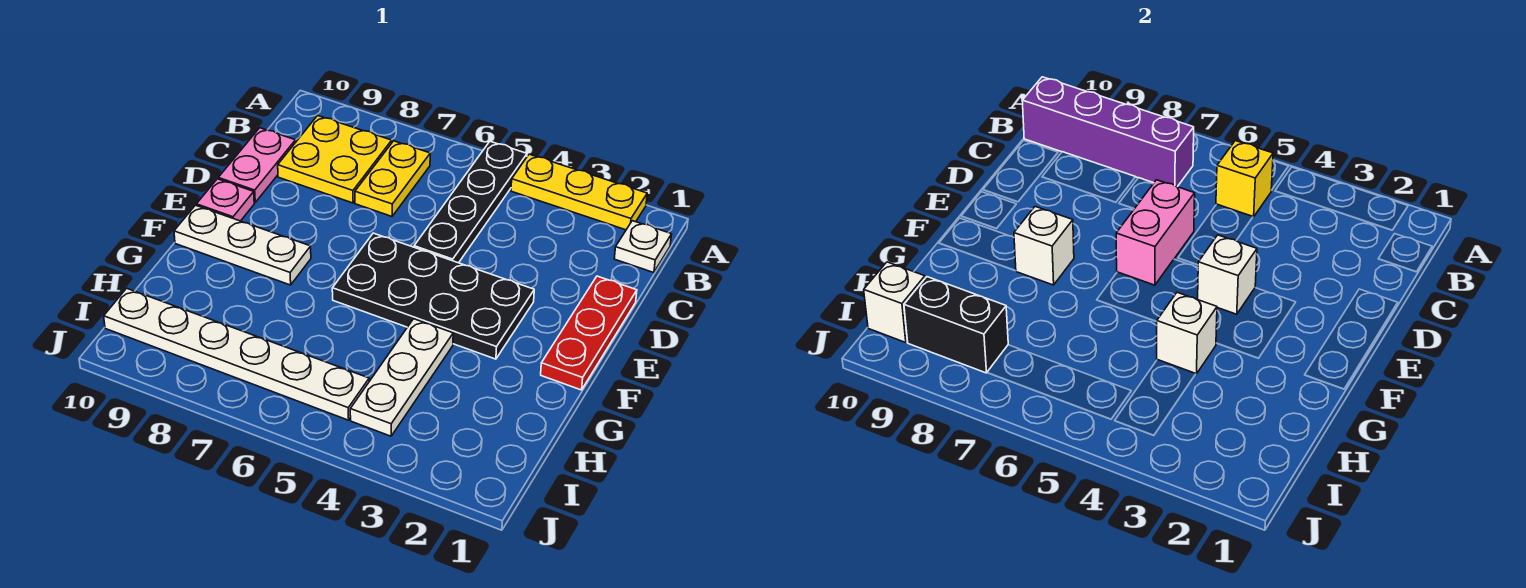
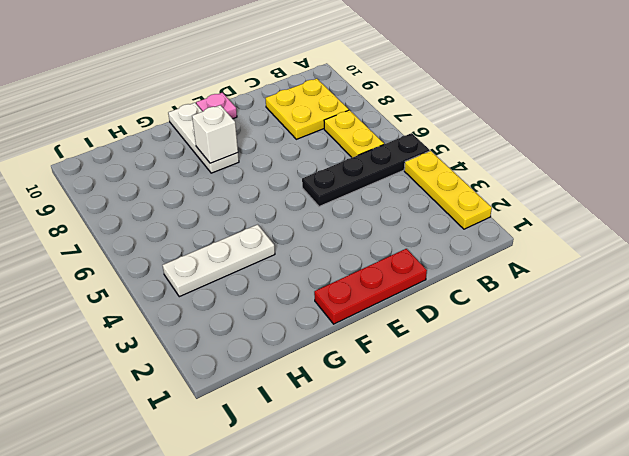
yellow plate B6:B7 level 1 -> yellow plate B7:C7 level 1
none -> white plate B1 level 1
none -> pink plate C10:D10 level 1
none -> black plate E3:F6 level 1

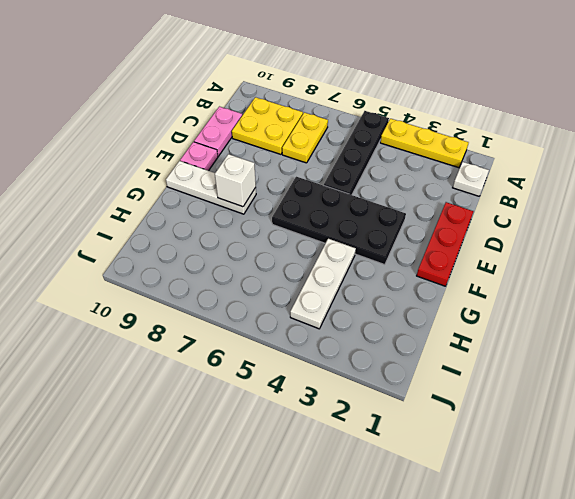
none -> white plate I5:I10 level 1
none -> yellow brick B5 level 2
none -> purple brick B7:B10 level 2

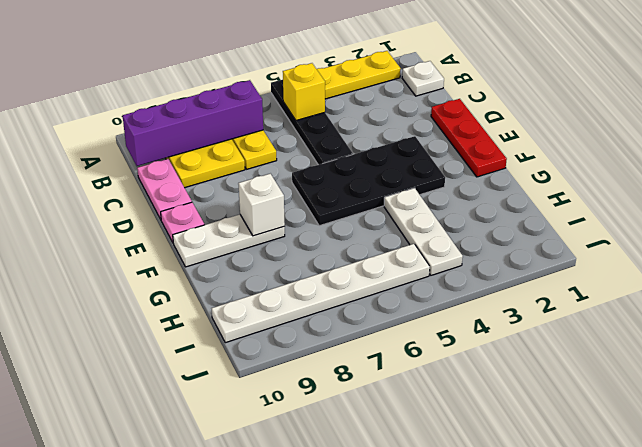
none -> pink brick D6:E6 level 2
none -> white brick E4 level 2
none -> white brick G4 level 2

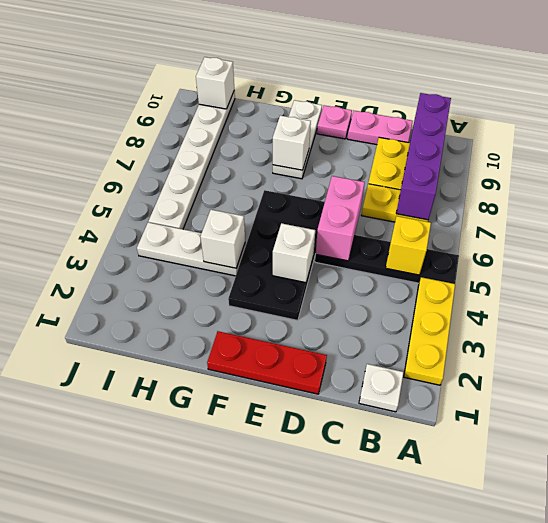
pink brick D5:D6 level 2 -> pink brick D6:E6 level 2
none -> black brick I8:I9 level 2

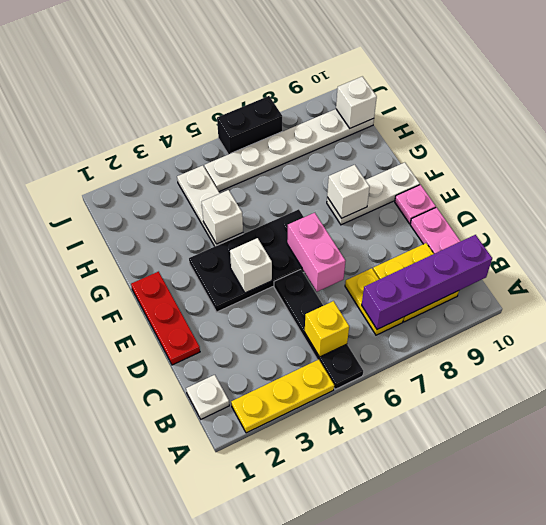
black brick J6:J7 level 1 -> black brick I8:I9 level 2

